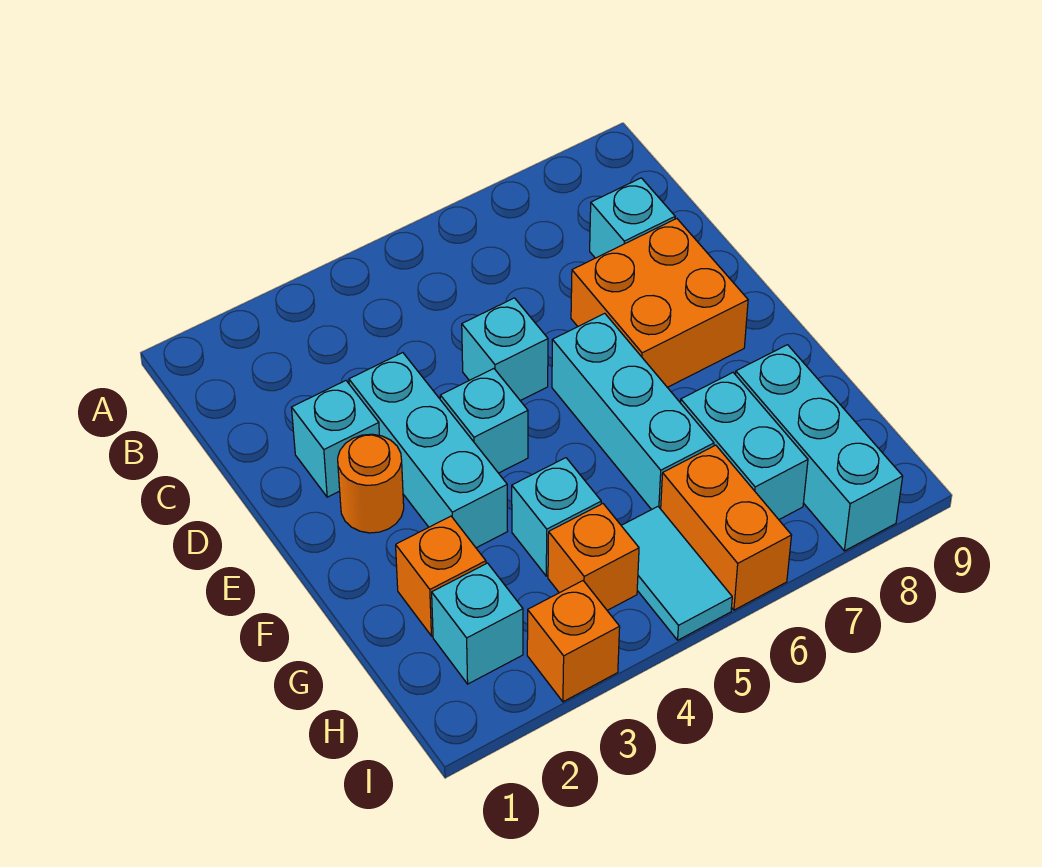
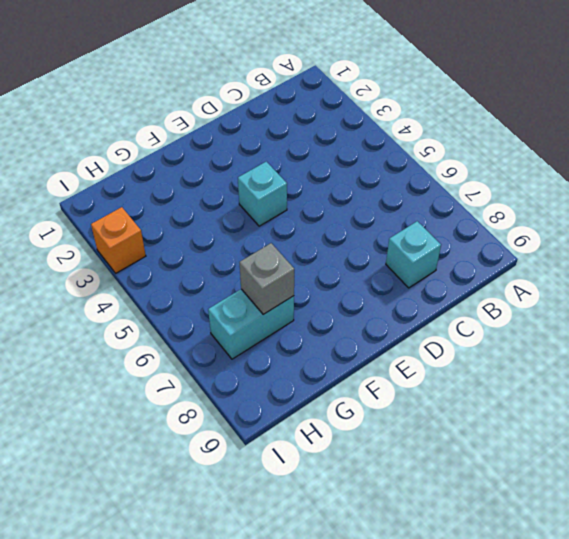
grey brick G7 level 2 -> none
none -> cyan brick D2 level 1
none -> cyan brick D3:F3 level 1
none -> cyan brick D5 level 1

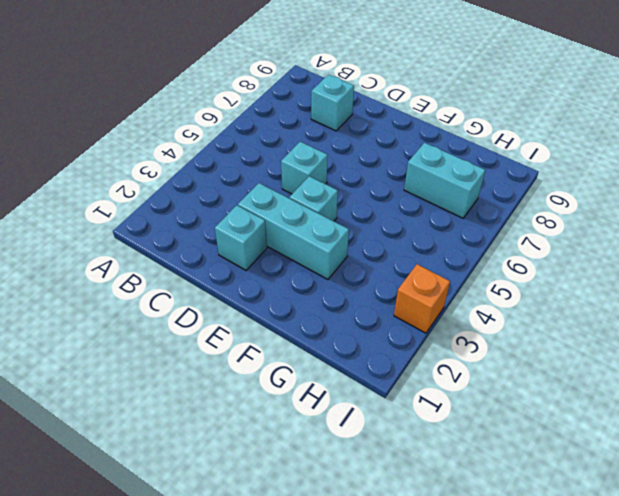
none -> orange brick D7:E8 level 1
none -> orange round brick E2 level 1
none -> cyan brick E6:G6 level 1

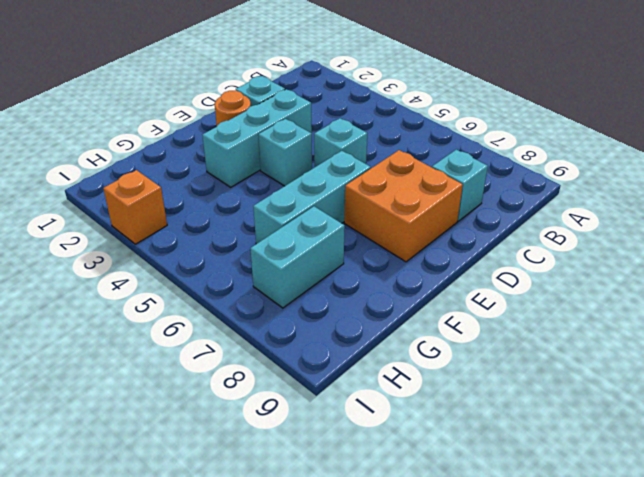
none -> orange brick G2 level 1
none -> cyan brick G4 level 1
none -> cyan brick G8:I8 level 1

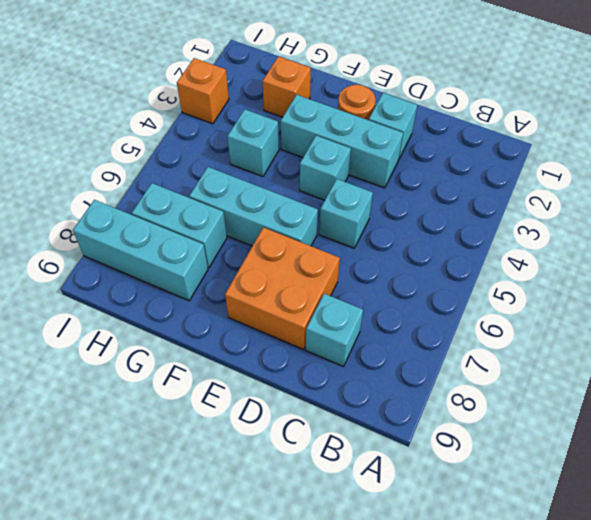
none -> cyan brick H2 level 1
none -> orange brick H4 level 1
none -> cyan tile H5:I5 level 1

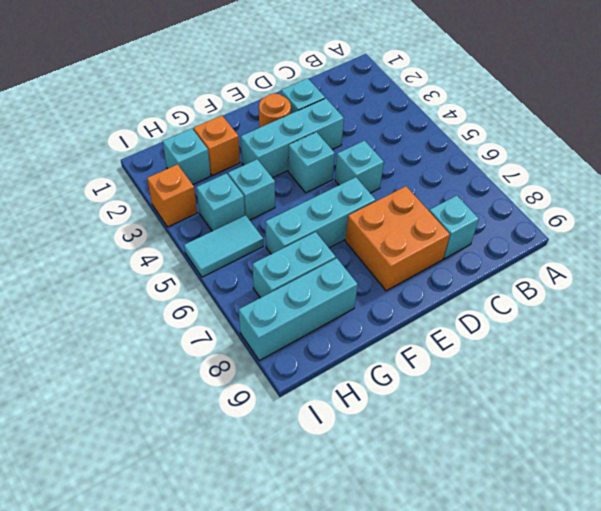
cyan brick H4 level 1 -> orange brick H4 level 1
none -> orange brick H6:I6 level 1

